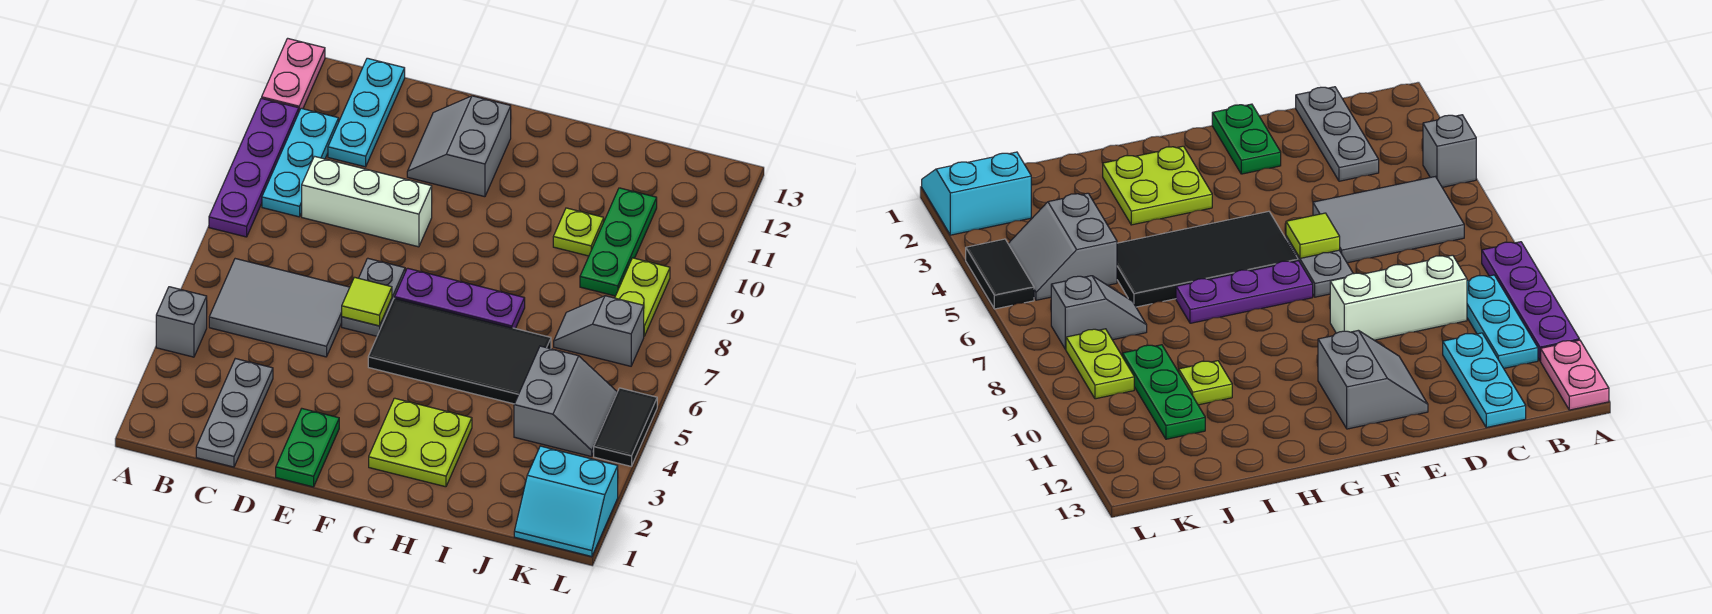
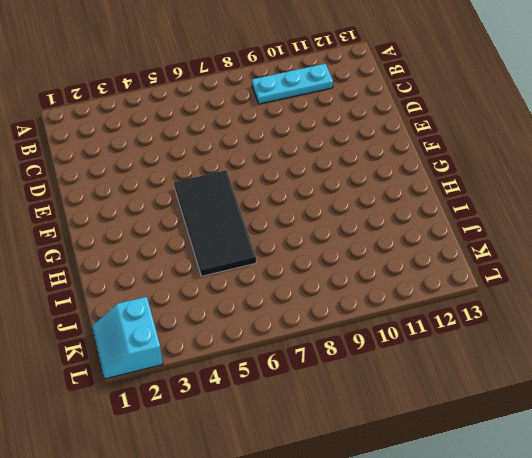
none -> grey brick A4 level 1
none -> purple plate A8:A11 level 1
none -> pink plate A12:A13 level 1

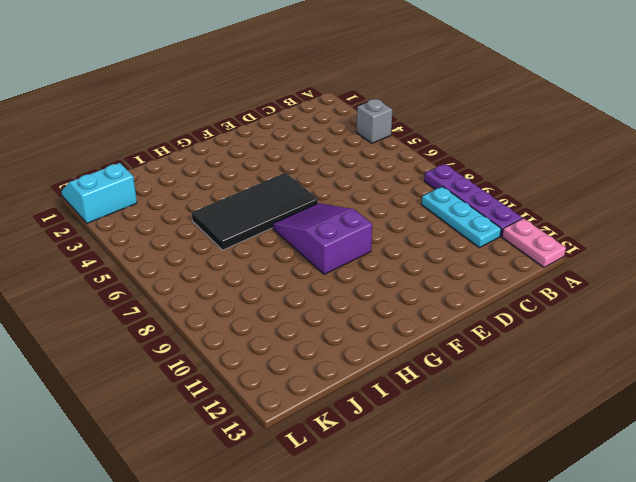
purple slope F7:G9 level 1 top 9 -> purple plate F7:H7 level 1
none -> grey tile B5:D6 level 1
none -> grey plate C1:C3 level 1
none -> white brick C9:E9 level 1

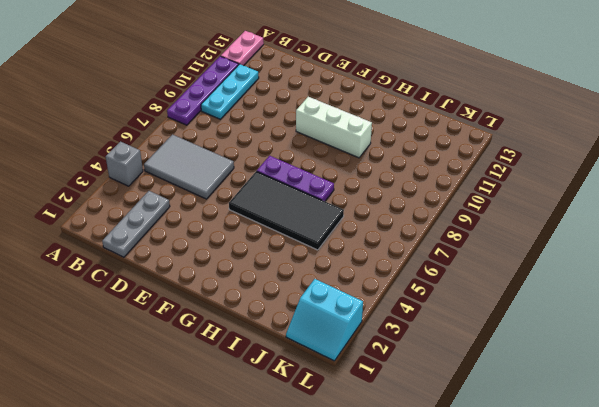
white brick F10:H10 level 1 -> white brick C9:E9 level 1
none -> cyan plate C11:C13 level 1
none -> green plate E1:E2 level 1
none -> grey plate E6:E7 level 1

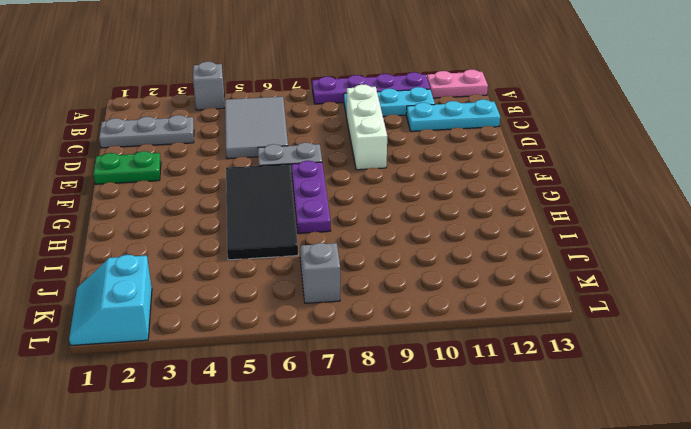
none -> grey slope E11:F12 level 1 top F
none -> lime plate G2:H3 level 1
none -> lime plate I10 level 1

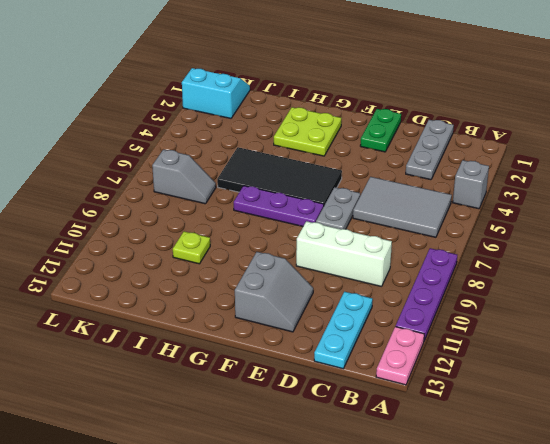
none -> cyan plate B9:B11 level 1
none -> grey slope J4:K5 level 1 top J
none -> green plate J9:J11 level 1

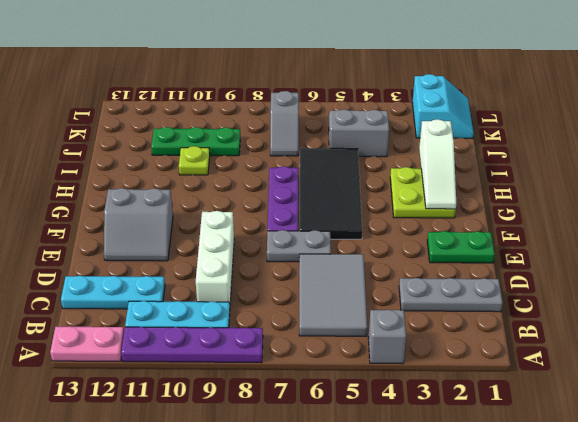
white slope G2:I2 level 2 top I -> none
none -> lime plate K8:K9 level 1
none -> black tile L4:L5 level 1
none -> lime tile E6 level 2

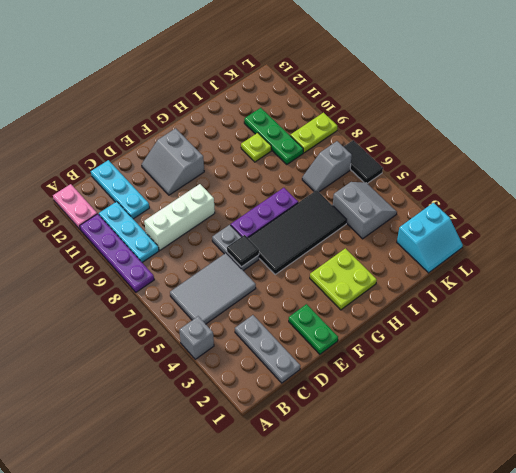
black tile E6 level 2 -> lime tile E6 level 2
lime plate K9:L9 level 1 -> lime plate K8:K9 level 1
black tile L6:L7 level 1 -> black tile L4:L5 level 1

